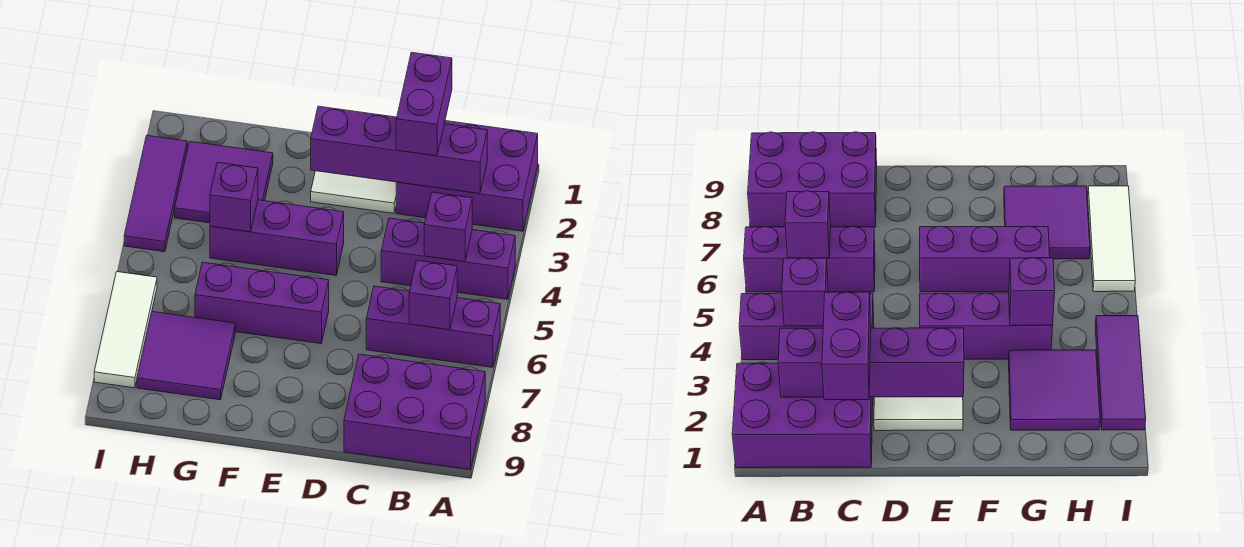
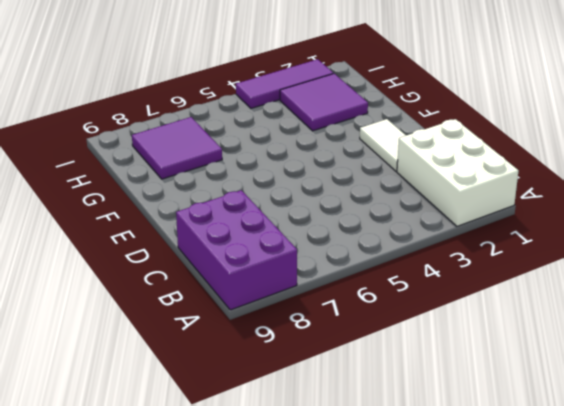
white brick A1:C2 level 1 -> purple brick A1:C2 level 1
none -> purple brick A4:C4 level 1
none -> purple brick A6:C6 level 1
none -> purple brick E4:G4 level 1

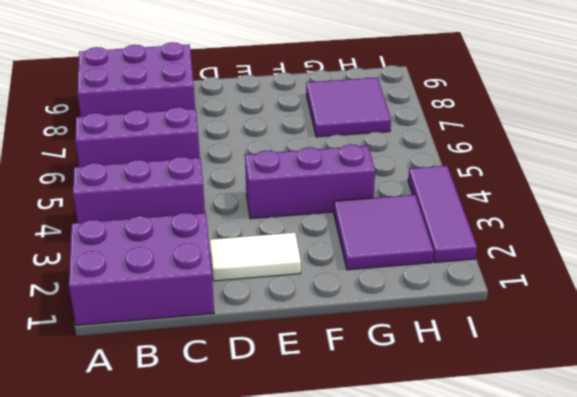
none -> purple brick E6:G6 level 1
none -> white tile I6:I8 level 1
none -> purple brick B2:E2 level 2

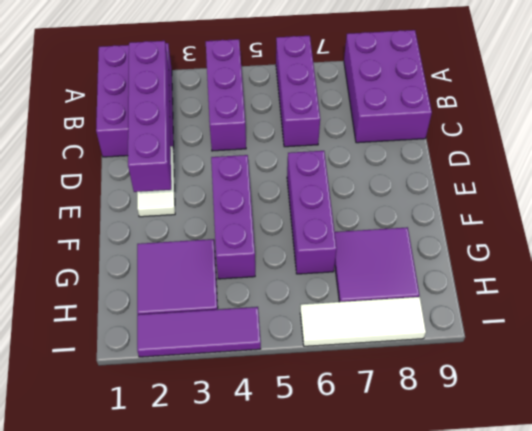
none -> purple brick B4 level 2
none -> purple brick B6 level 2
none -> purple brick G4 level 2

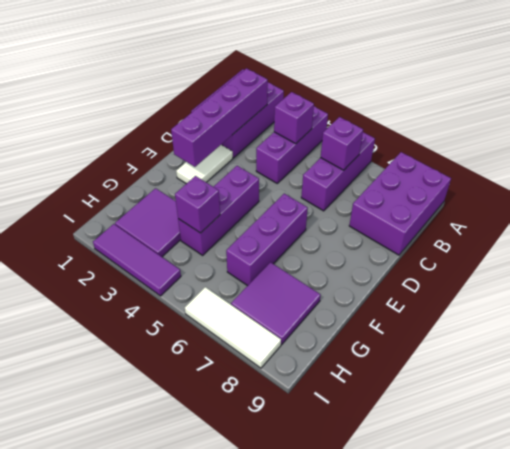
none -> purple brick C1:C2 level 3

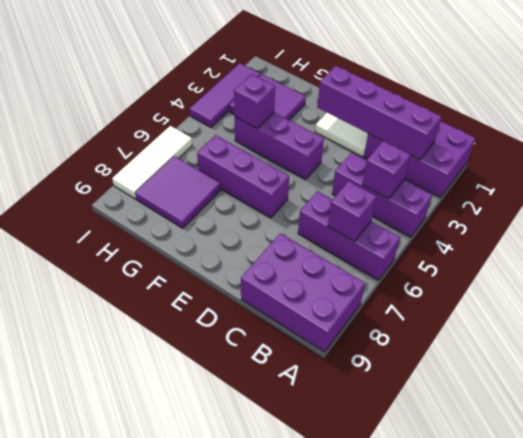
none -> purple brick C1:C2 level 3

